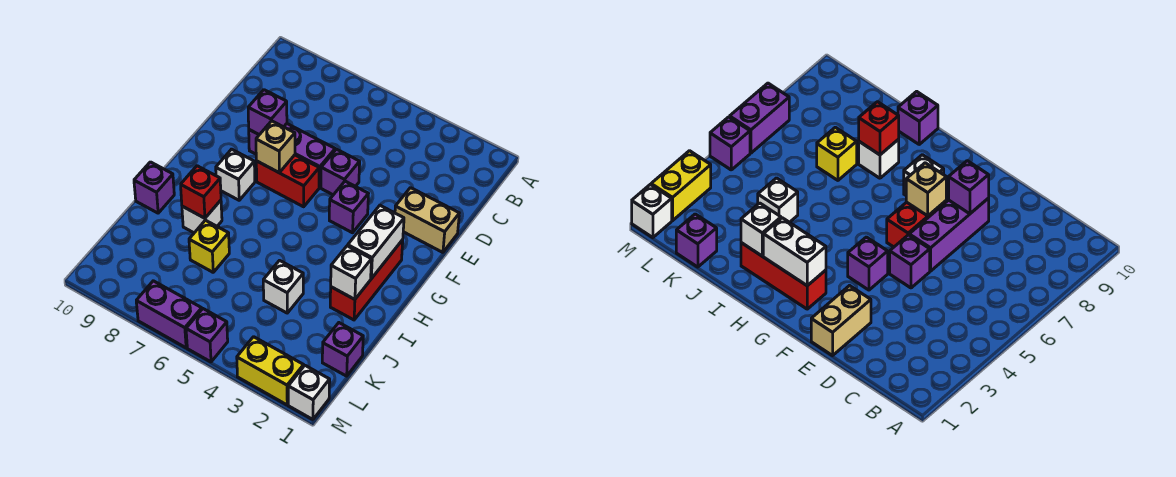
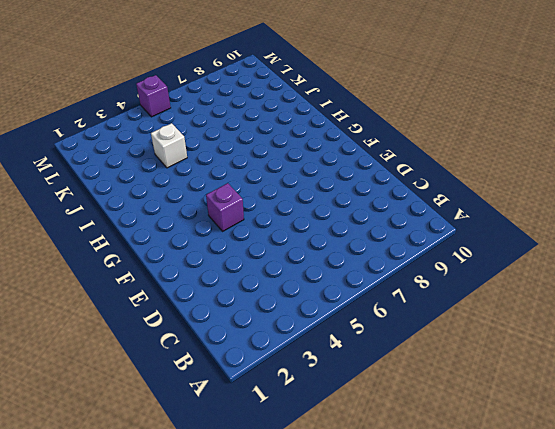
none -> tan brick E1:E2 level 1
none -> purple brick E5 level 1
none -> purple brick E6:E8 level 1

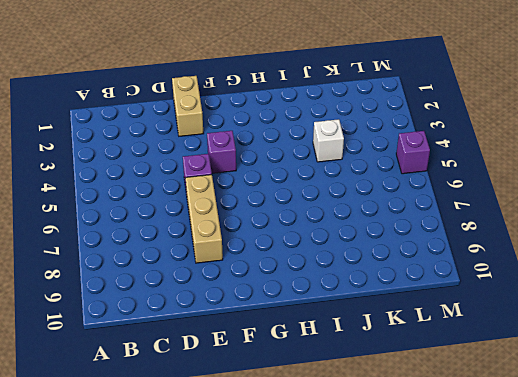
tan brick E6:E8 level 1 -> purple brick E6:E8 level 1
none -> red brick F6:F7 level 1
none -> red brick G2:I2 level 1
none -> white brick G8 level 1

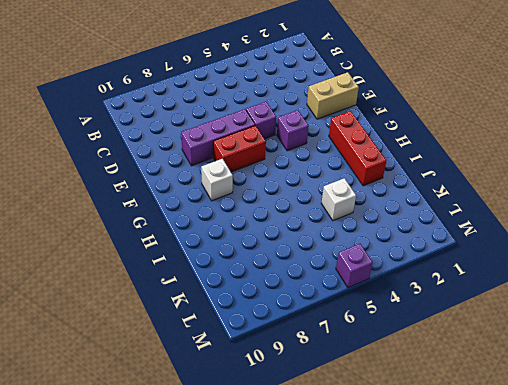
none -> white brick I8 level 1
none -> purple brick I10 level 1
none -> yellow brick J7 level 1

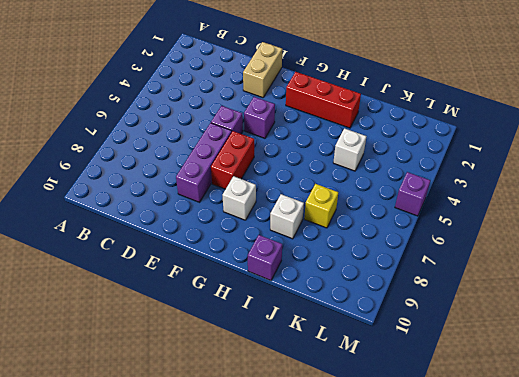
none -> purple brick K1 level 1
none -> white brick M1 level 1
none -> yellow brick M2:M3 level 1

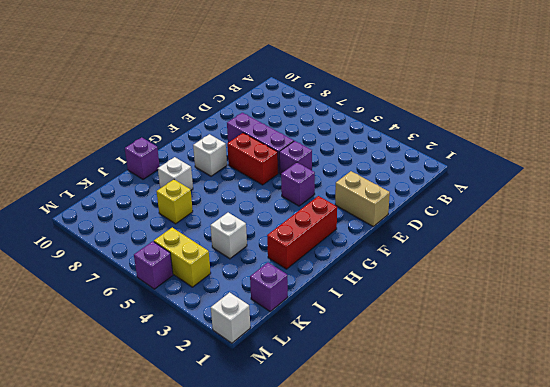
yellow brick L4:L5 level 1 -> yellow brick M2:M3 level 1
none -> purple brick M6:M7 level 1
none -> purple brick E8 level 2
none -> tan brick F7 level 2

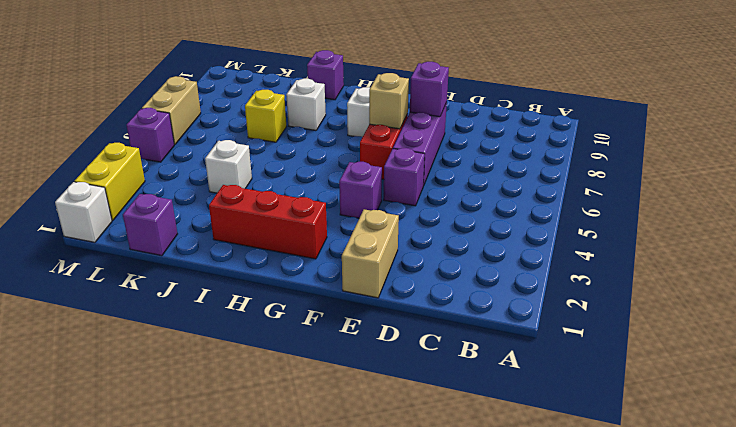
tan brick M6:M7 level 1 -> purple brick M6:M7 level 1
none -> white brick G2:H2 level 2
none -> white brick I2 level 2
none -> red brick I8 level 2

